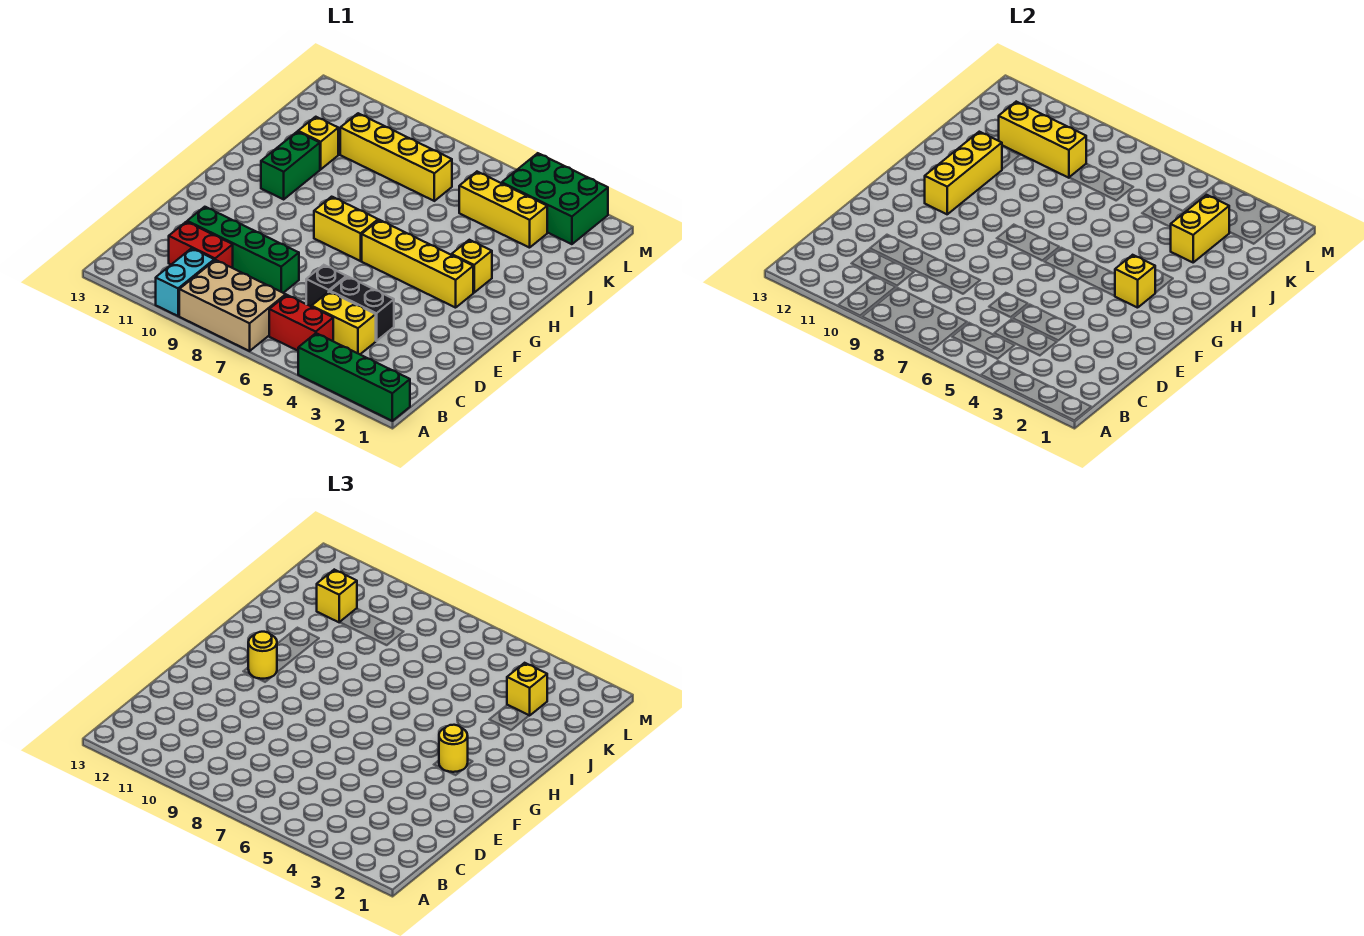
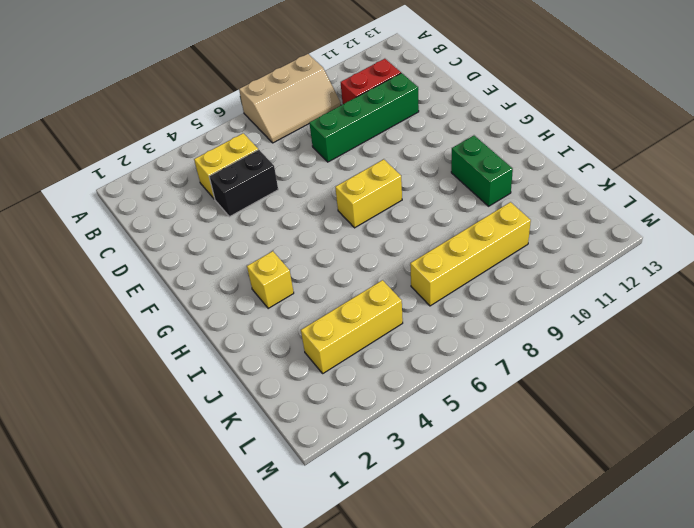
tan slope A7:B9 level 1 top A -> tan brick A7:B9 level 1
none -> green brick A1:A4 level 1
none -> cyan brick A10:B10 level 1
none -> red brick B5:B6 level 1

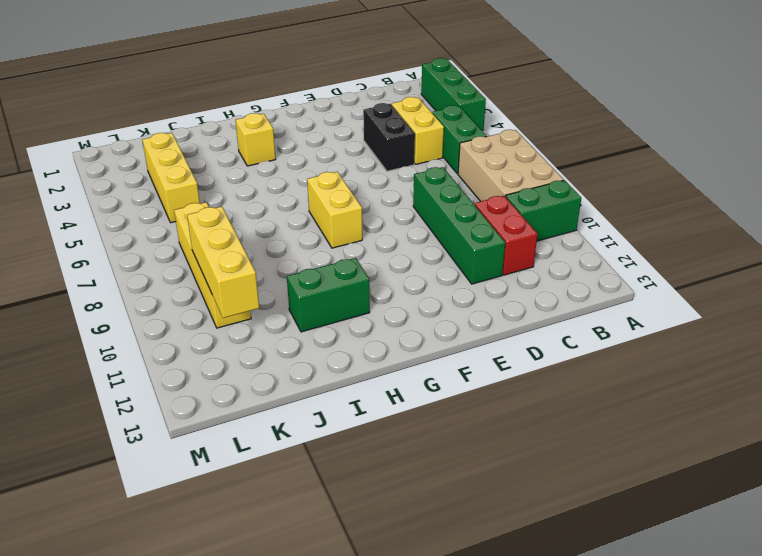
green brick A2:A4 level 1 -> green brick A1:A4 level 1
green brick A10:B10 level 1 -> cyan brick A10:B10 level 1
green brick B5:B6 level 1 -> red brick B5:B6 level 1
none -> black brick D6 level 1
none -> yellow brick G3:G6 level 1
none -> yellow brick J11 level 1

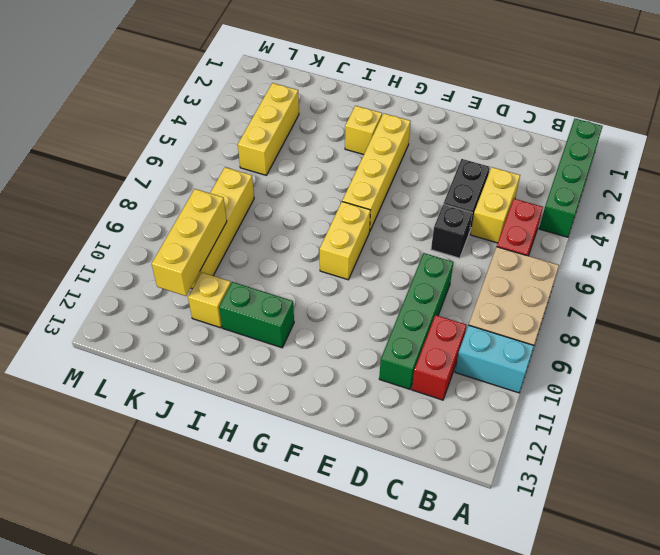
none -> green brick L2:M4 level 1
none -> yellow brick G3 level 2
none -> yellow brick G11:I11 level 2

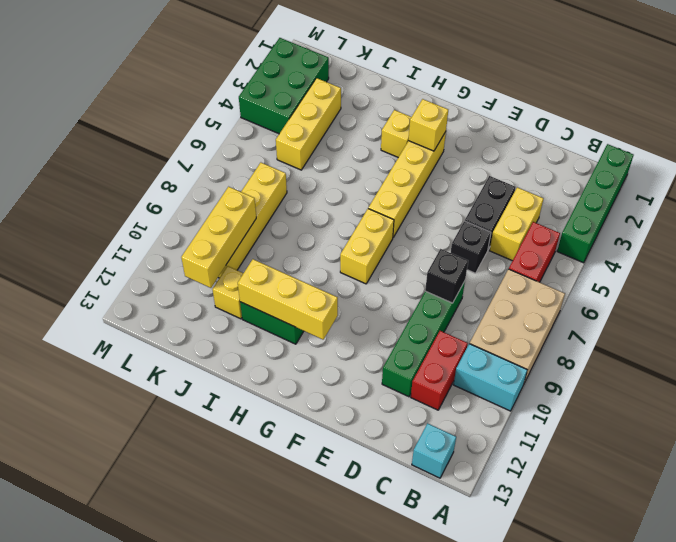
cyan brick B13 level 1 -> none
black brick D8 level 2 -> none
none -> yellow brick J3:K3 level 2
none -> yellow round brick G3 level 3
none -> yellow round brick G11 level 3

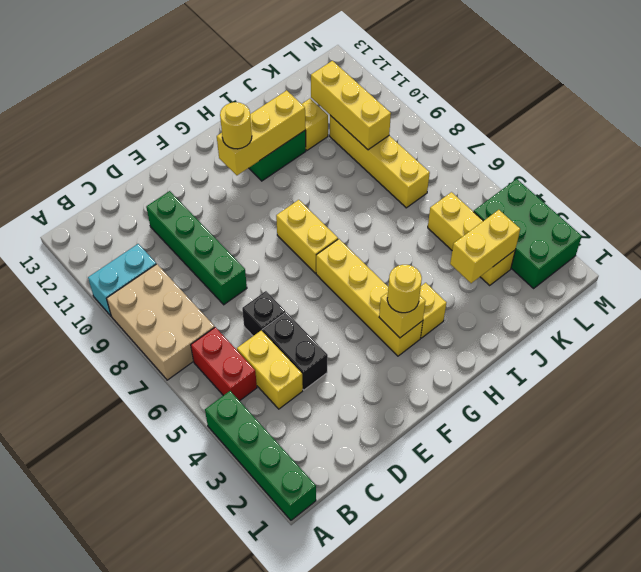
none -> red brick C10:C11 level 1
none -> yellow brick K3 level 3
none -> yellow brick K11 level 3

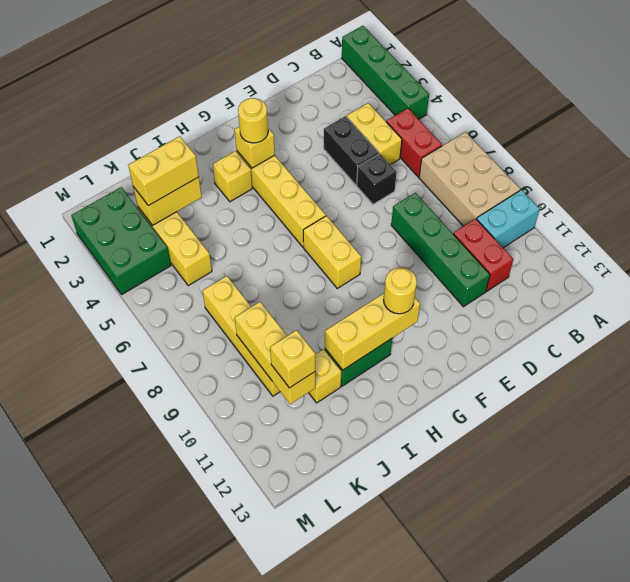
yellow brick J3:K3 level 3 -> yellow brick K3 level 3

